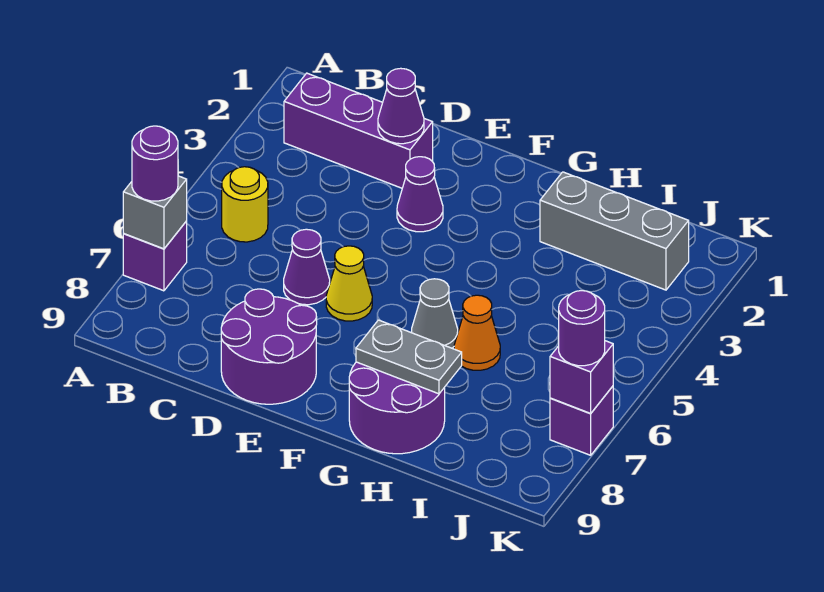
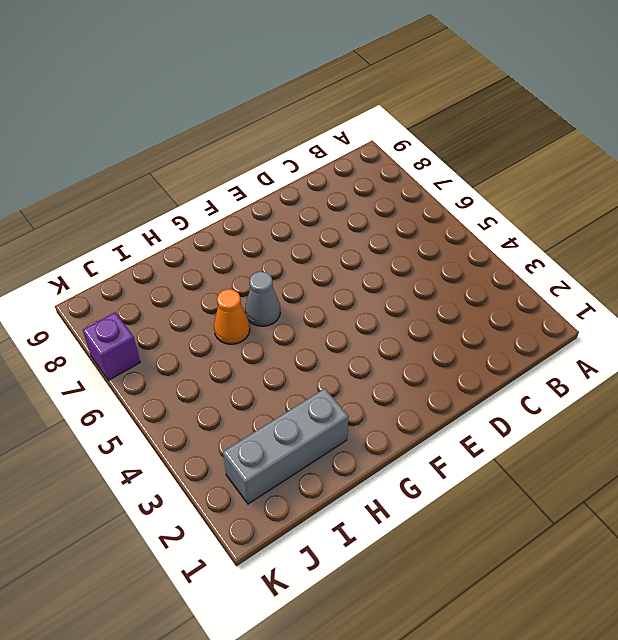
none -> purple brick A7 level 1
none -> purple brick B2:D2 level 1
none -> yellow round brick B5 level 1

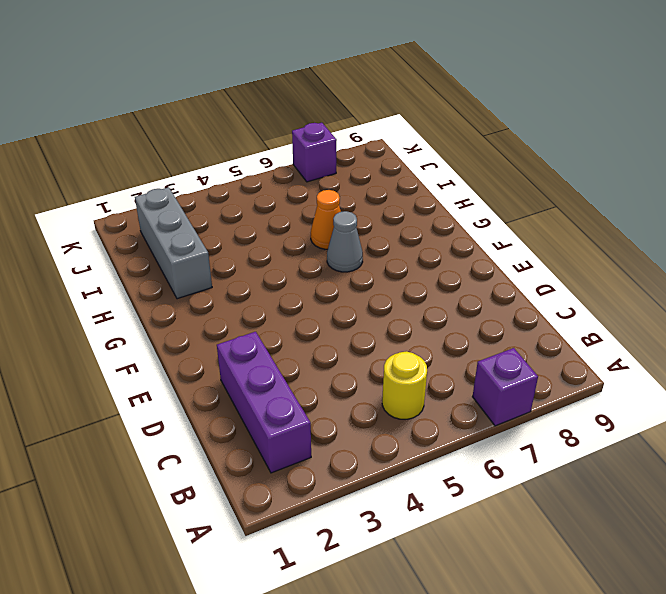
none -> purple cone D6 level 1
none -> purple round brick D8:E9 level 1
none -> purple cone E3 level 1

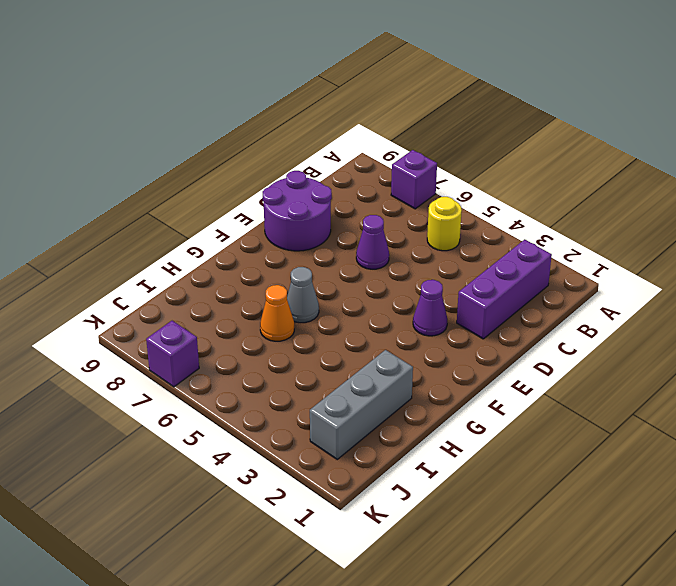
none -> yellow cone E6 level 1
none -> purple round brick G8:H9 level 1
none -> grey brick A7 level 2

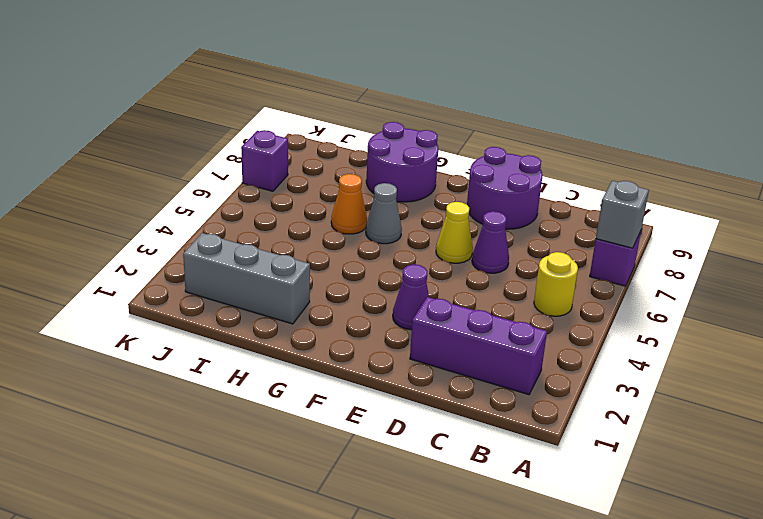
none -> purple cone D2 level 2
none -> grey plate G8:H8 level 2
none -> purple brick K7 level 2

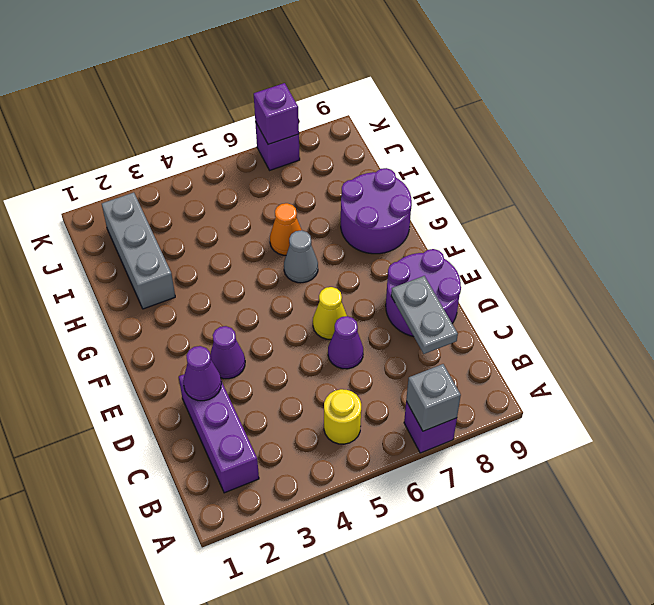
grey plate C8:D8 level 2 -> grey plate G8:H8 level 2
none -> purple round brick A7 level 3
none -> purple round brick K7 level 3

